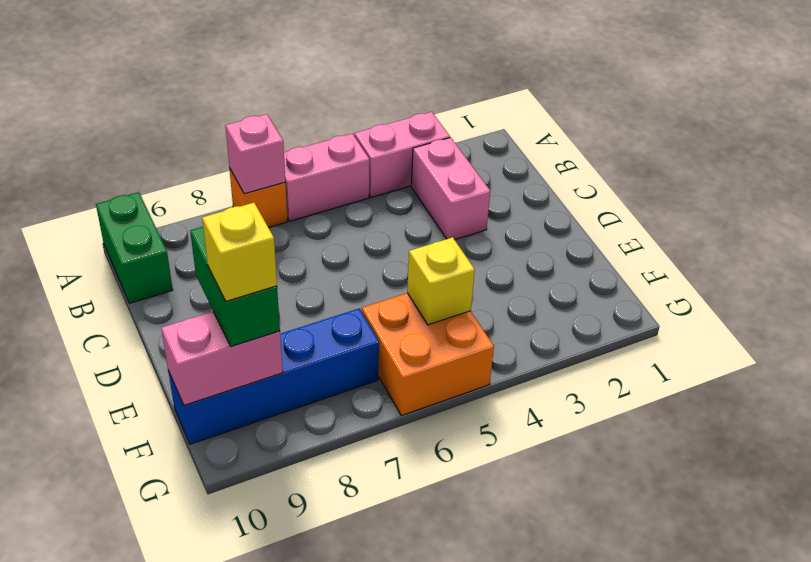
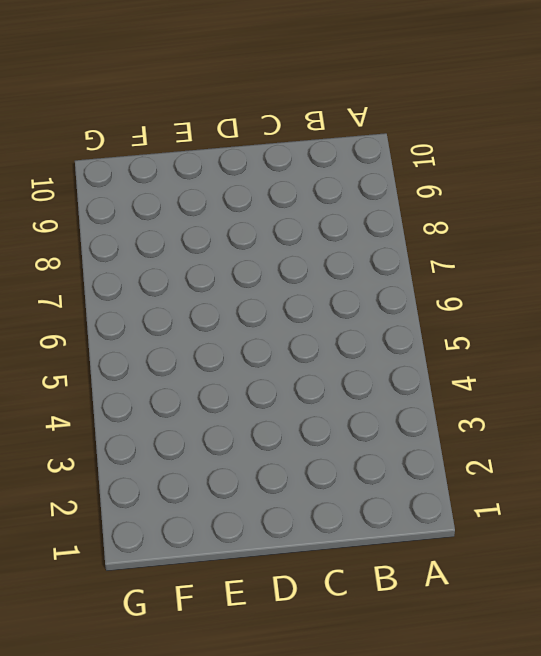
none -> pink brick A3:A4 level 1
none -> pink brick A5:A6 level 1
none -> orange brick A7 level 1

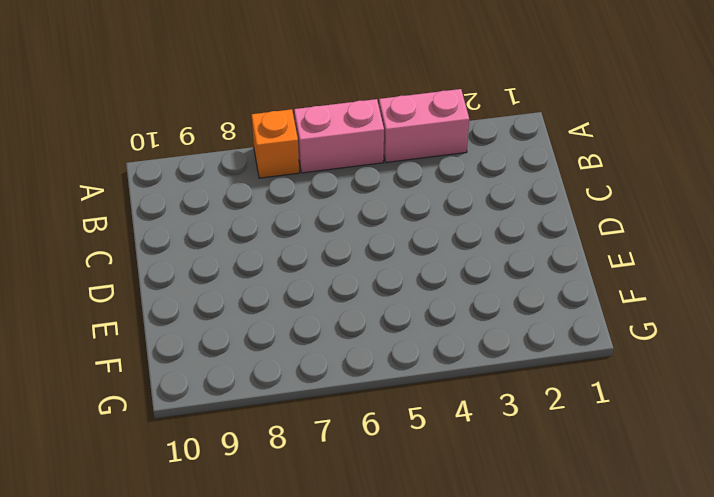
none -> green brick A10:B10 level 1
none -> pink brick B3:C3 level 1
none -> orange brick F5:G6 level 1

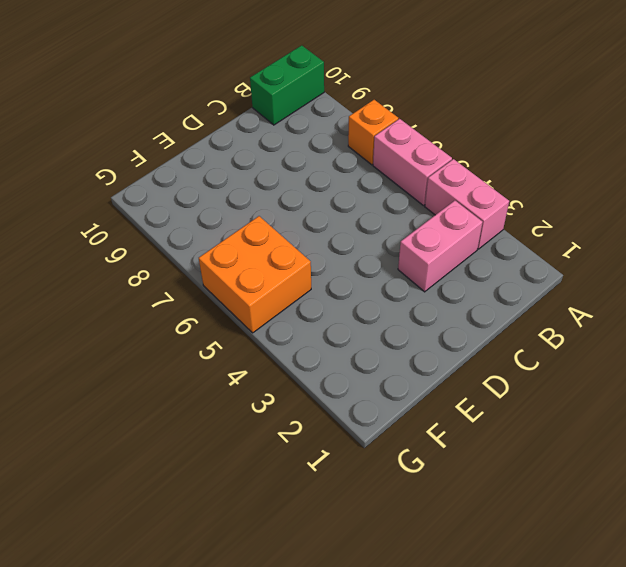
none -> blue brick F7:F10 level 1
none -> pink brick A7 level 2
none -> yellow brick F5 level 2

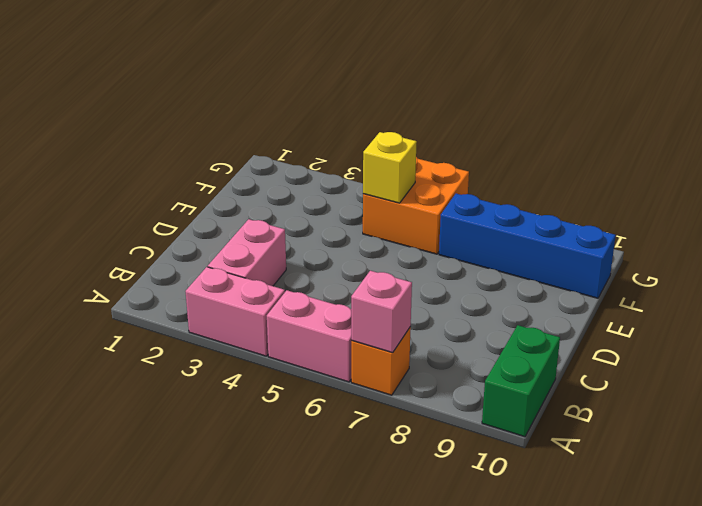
none -> pink brick F9:F10 level 2
none -> green brick E9:F9 level 3
none -> yellow brick F9 level 4

